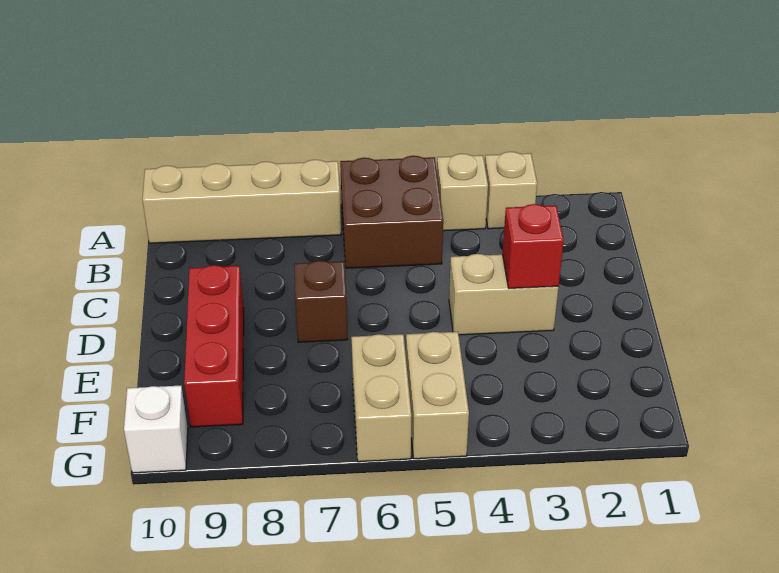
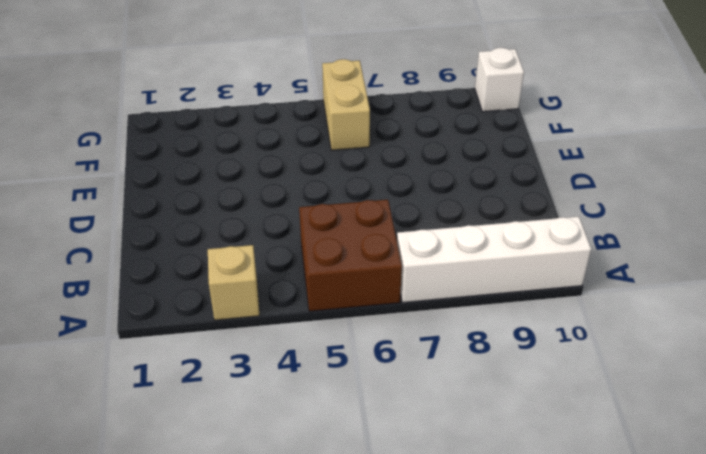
white brick A7:A10 level 1 -> tan brick A7:A10 level 1
none -> tan brick A4 level 1
none -> tan brick D3:D4 level 1

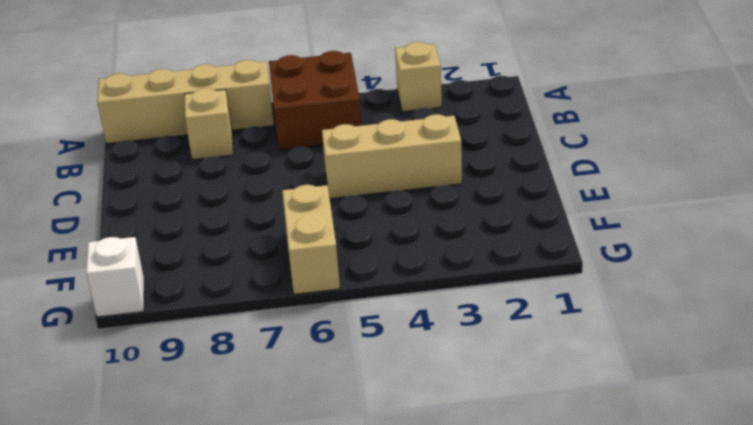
tan brick B8 level 1 -> tan brick A4 level 1
tan brick D3:D5 level 1 -> tan brick D3:D4 level 1
none -> brown brick D7 level 1
none -> red brick D9:F9 level 1

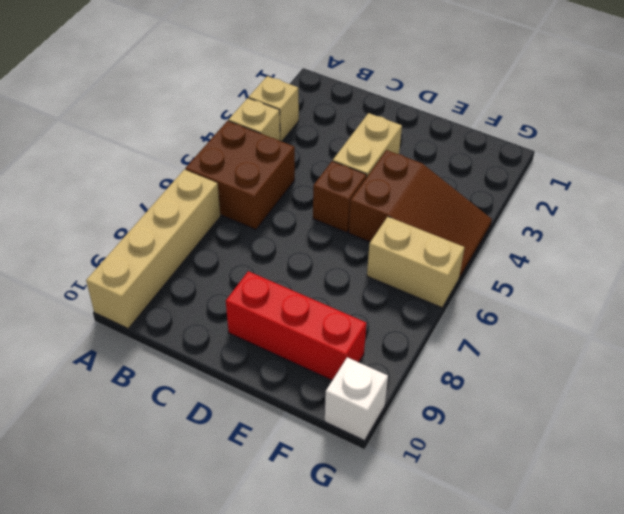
brown brick D5 level 1 -> brown brick D7 level 1
brown slope E4:G5 level 1 top E -> tan brick F5:G5 level 1
none -> red brick D3 level 2

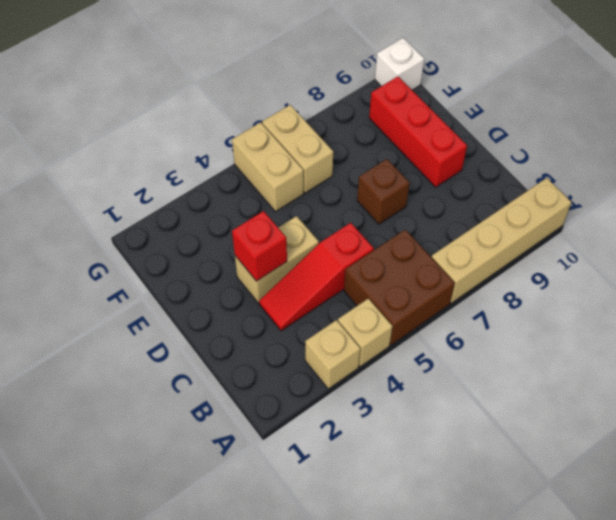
red slope C3:C5 level 1 top 5 -> none

